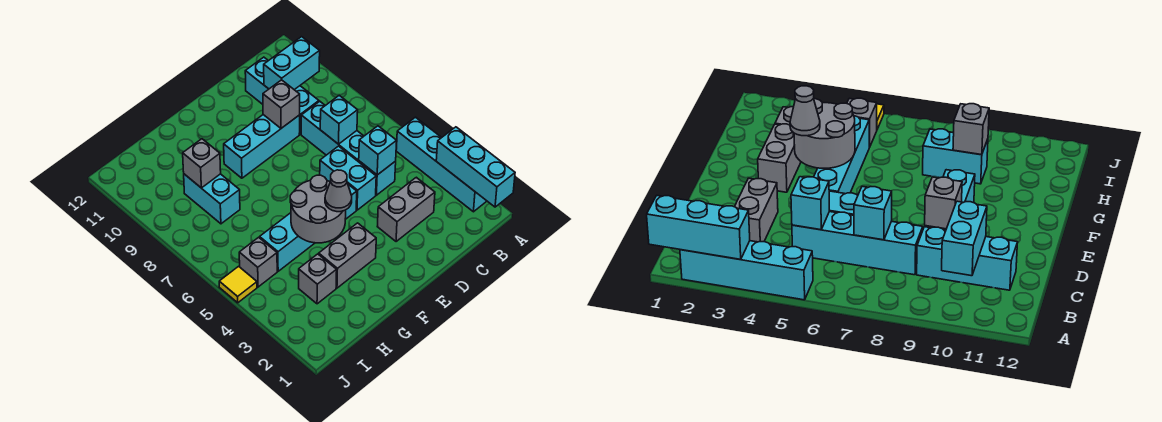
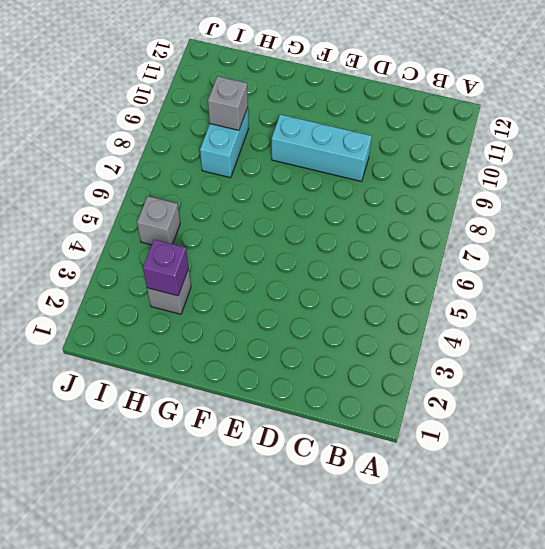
purple brick H3 level 2 -> none
none -> cyan brick A2:A5 level 1
none -> grey brick C3:D3 level 1
none -> cyan brick C5:C8 level 1

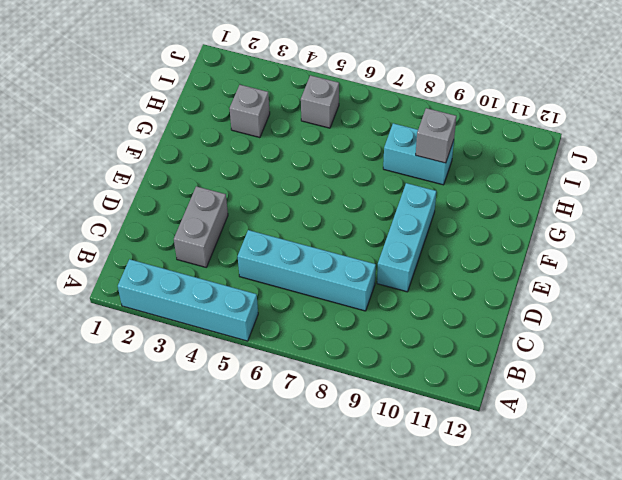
none -> cyan brick C9:C11 level 1
none -> cyan brick D5:D6 level 1
none -> cyan brick E5:H5 level 1

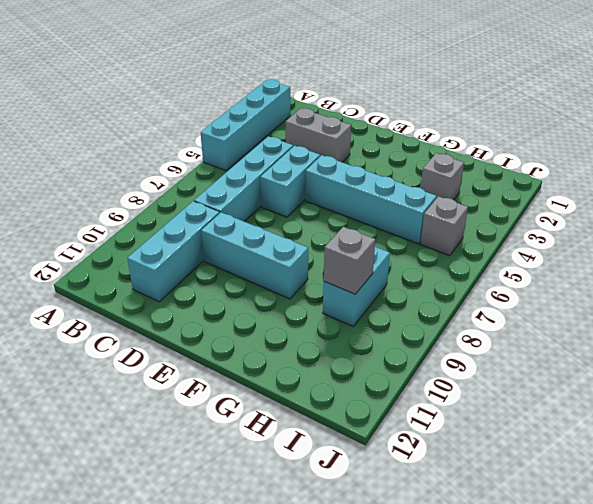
none -> grey brick F3:G3 level 1
none -> yellow tile J5 level 1
none -> cyan brick A1:A3 level 2

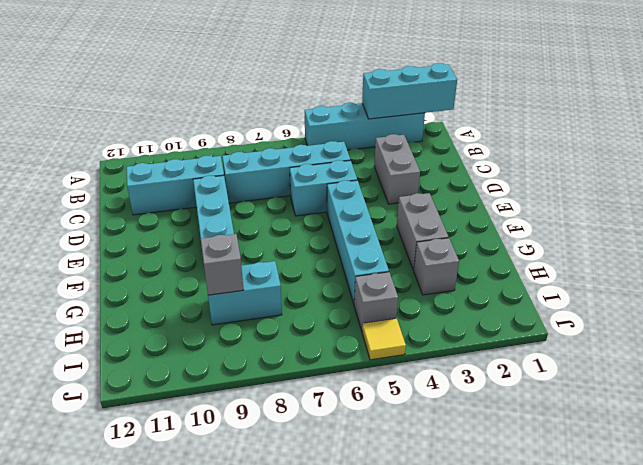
none -> cyan brick B10:C10 level 2
none -> cyan brick C5 level 2
none -> cyan brick C7 level 2

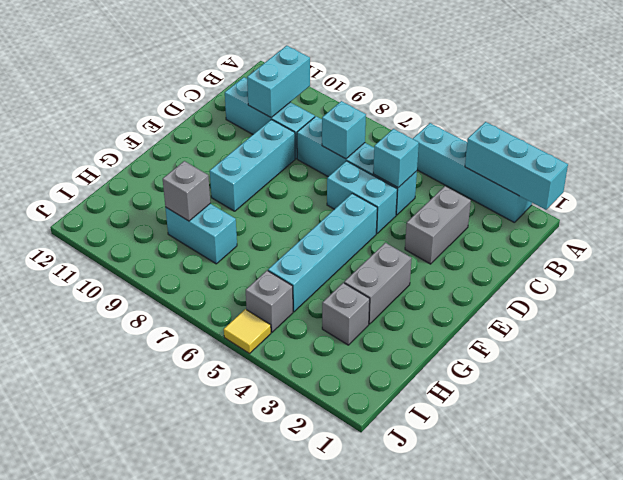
none -> grey brick D9 level 2
none -> grey round brick F4:G5 level 2
none -> grey cone F4 level 3

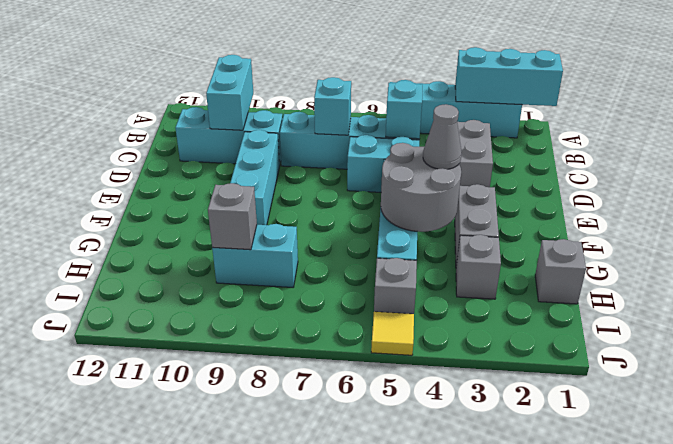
grey brick H1 level 1 -> grey brick D9 level 2

